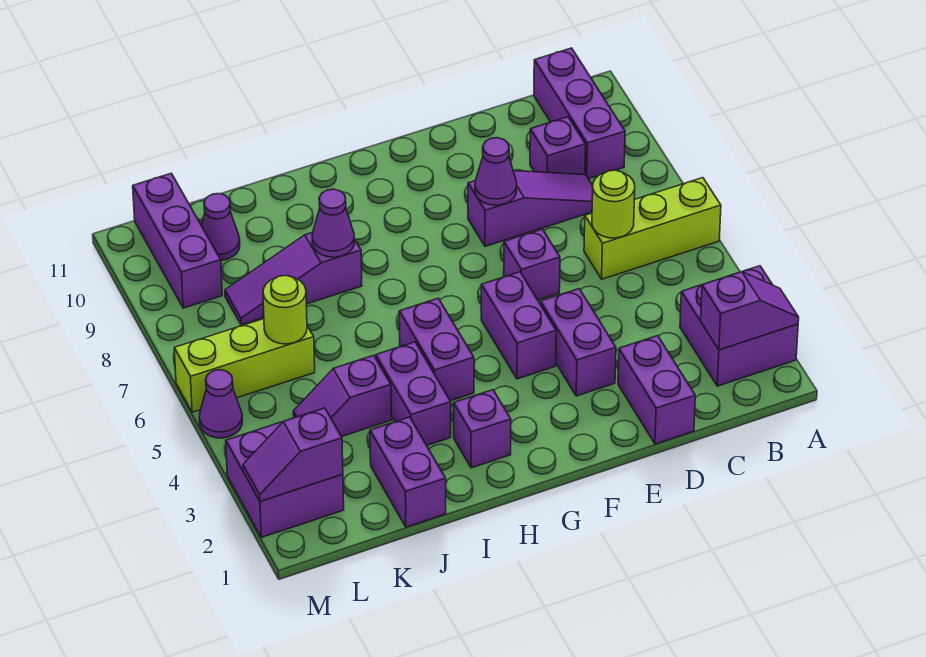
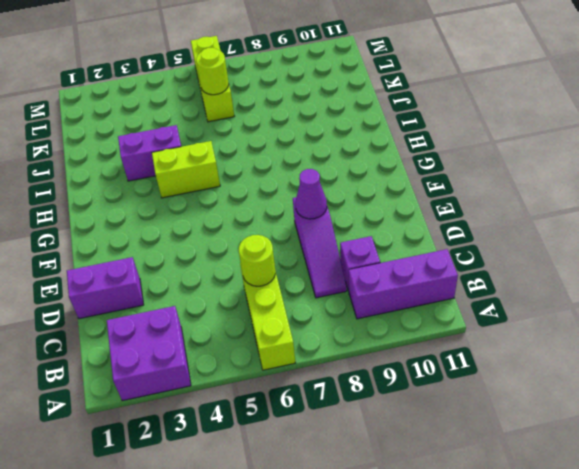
lime brick H4:H5 level 1 -> purple brick H4:H5 level 1
none -> purple brick E3:E4 level 1
none -> purple brick E6 level 1
none -> purple brick F4:F5 level 1

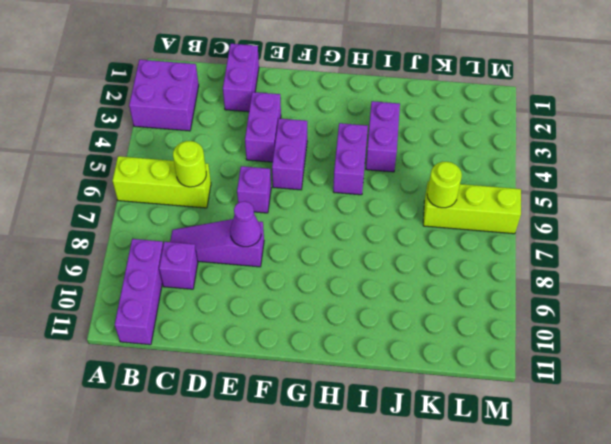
none -> purple brick H2 level 1
none -> purple slope I8:K8 level 1 top I
none -> purple brick J1:J2 level 1

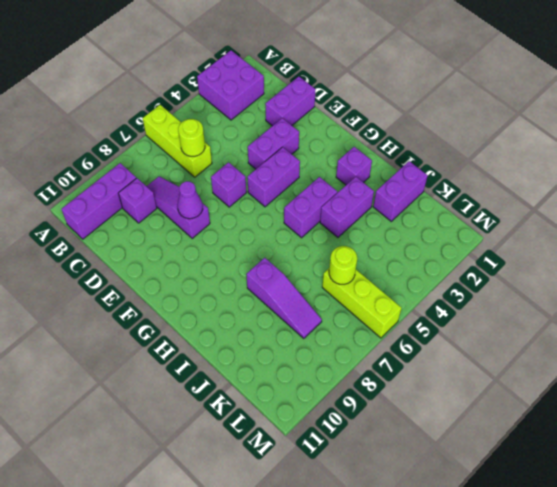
none -> purple slope J4:K4 level 1 top J
none -> purple cone K10 level 1
none -> purple brick L2:M3 level 1

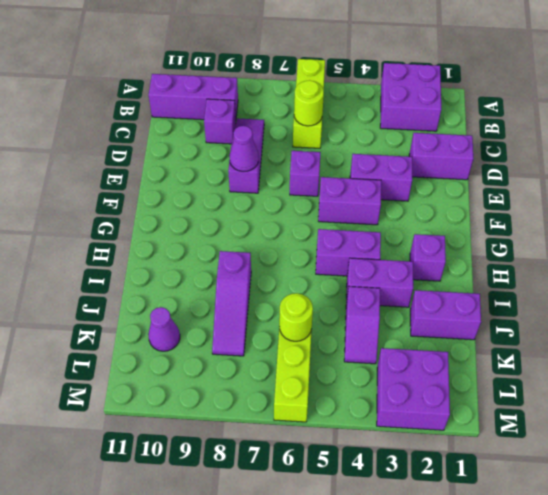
none -> purple brick L9:L11 level 1
none -> purple cone M5 level 1
none -> purple slope A2:B2 level 2 top B

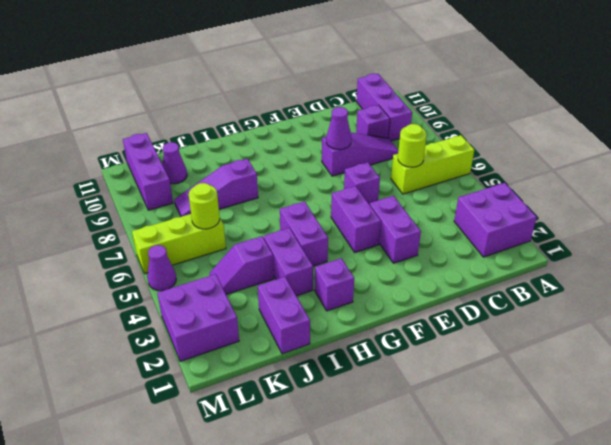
none -> purple brick D1:D2 level 1
none -> purple slope A2:B2 level 2 top B
none -> purple cone I8 level 2

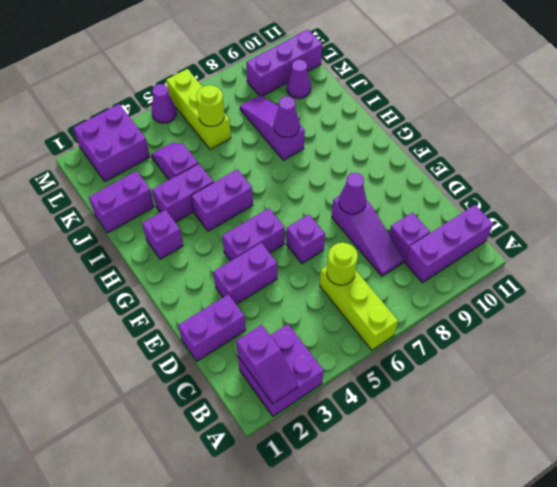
none -> purple slope L2:M2 level 2 top L

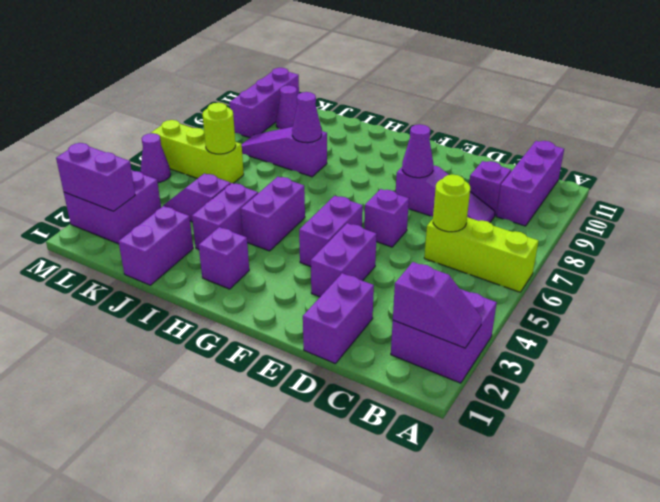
purple brick L2:M2 level 2 -> purple slope L2:M2 level 2 top L

